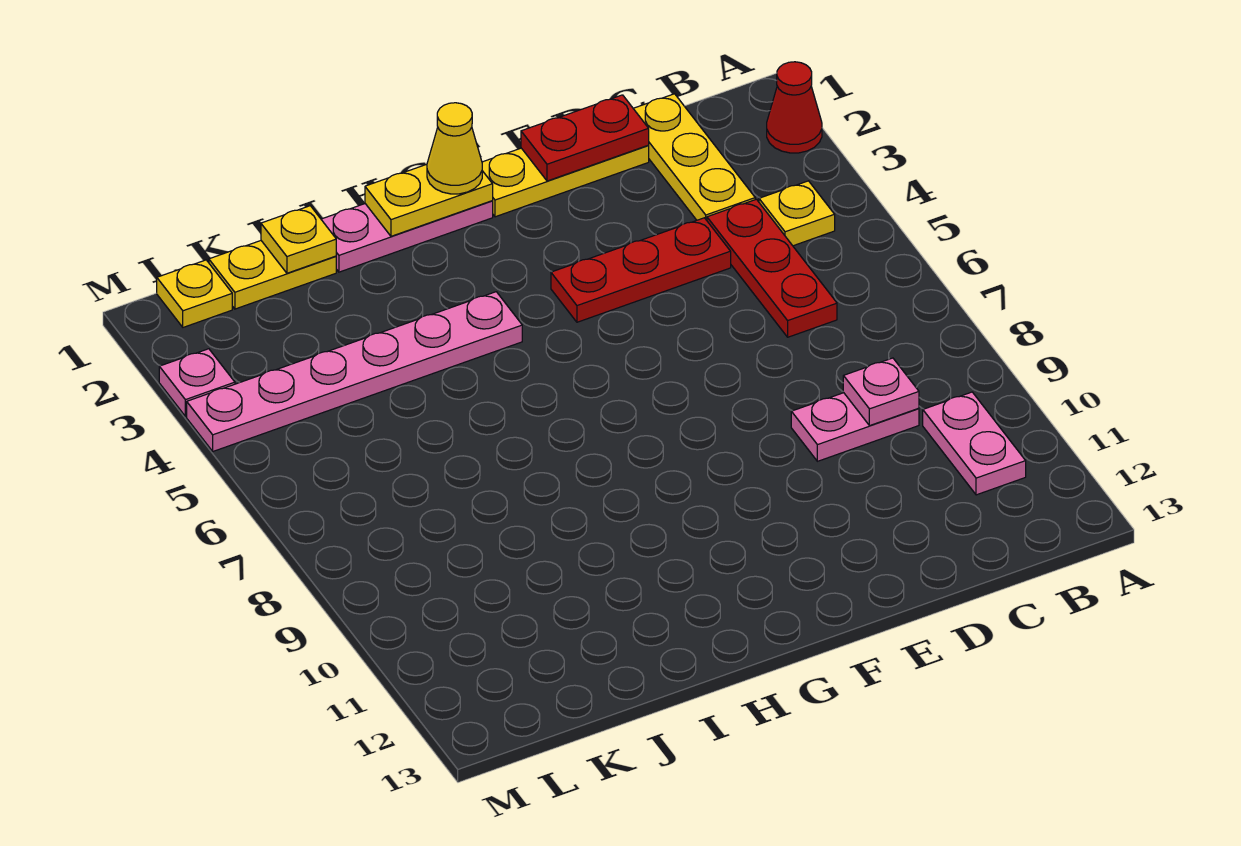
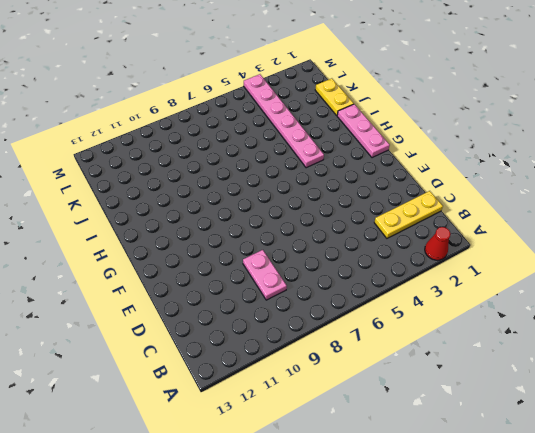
none -> yellow plate B4 level 1
none -> pink plate B10:B11 level 1
none -> red plate C4:C6 level 1

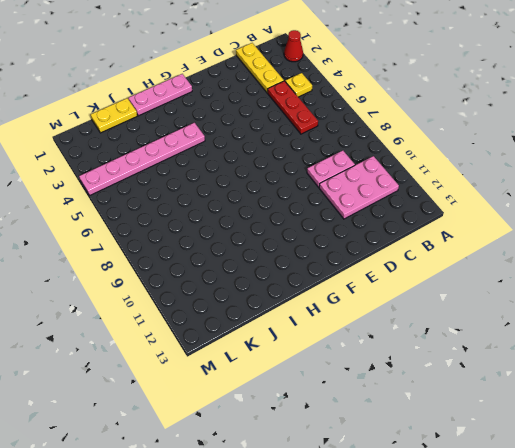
pink plate B10:D11 level 1 -> pink plate B10:B11 level 1
none -> yellow plate D1:F1 level 1
none -> red plate D4:F4 level 1
none -> yellow plate L1 level 1

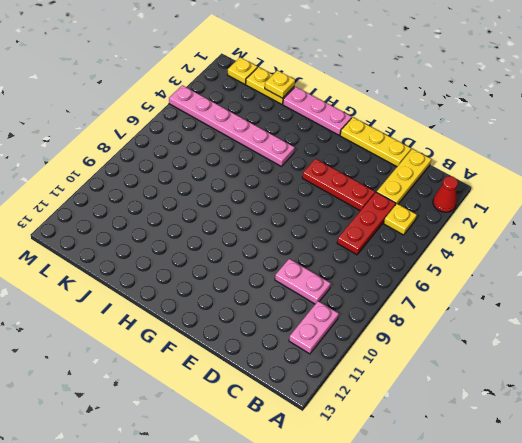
none -> pink plate M3 level 1
none -> pink plate C9 level 2
none -> red plate D1:E1 level 2

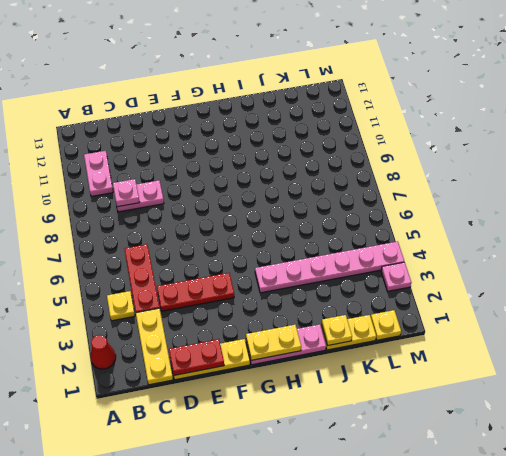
none -> yellow cone G1 level 3

